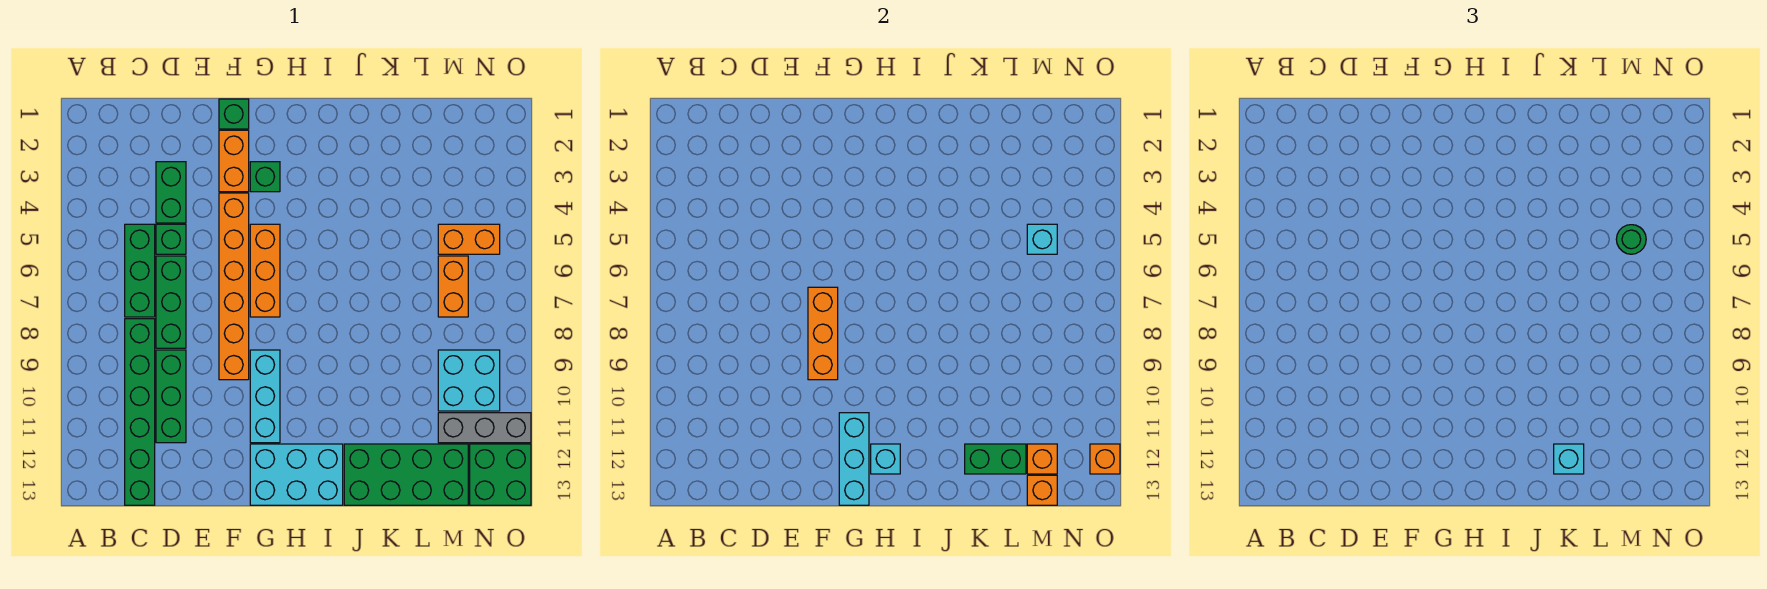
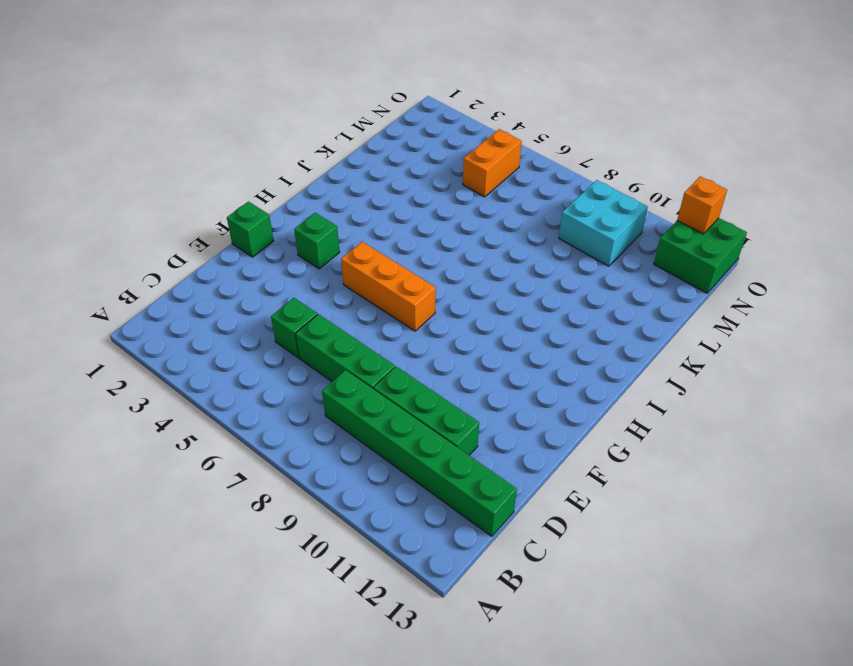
none -> green brick C5:C7 level 1
none -> green brick D3:D4 level 1
none -> orange brick F2:F3 level 1

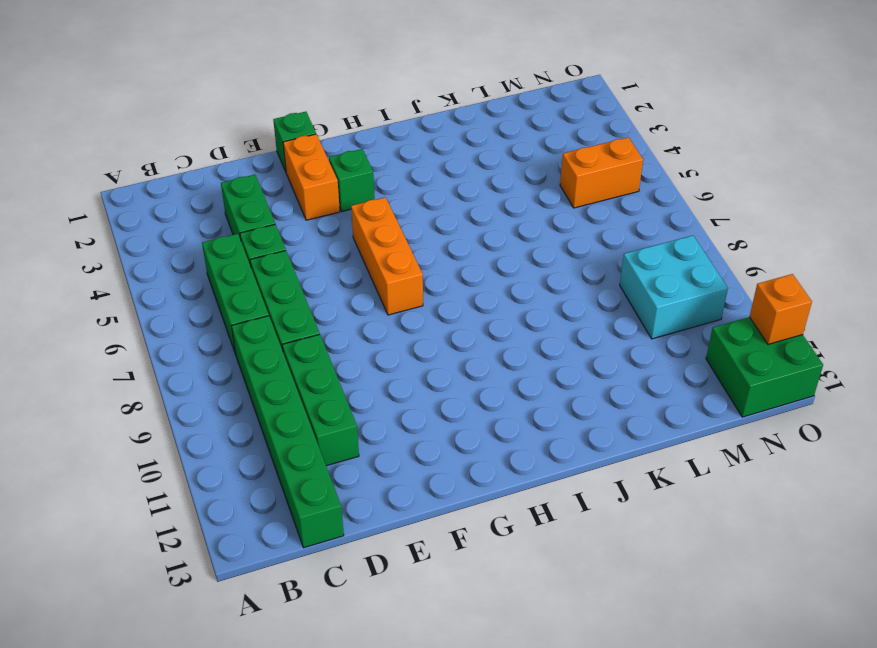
none -> orange brick F4:F9 level 1
none -> cyan brick G9:G11 level 1
none -> cyan brick G12:I13 level 1

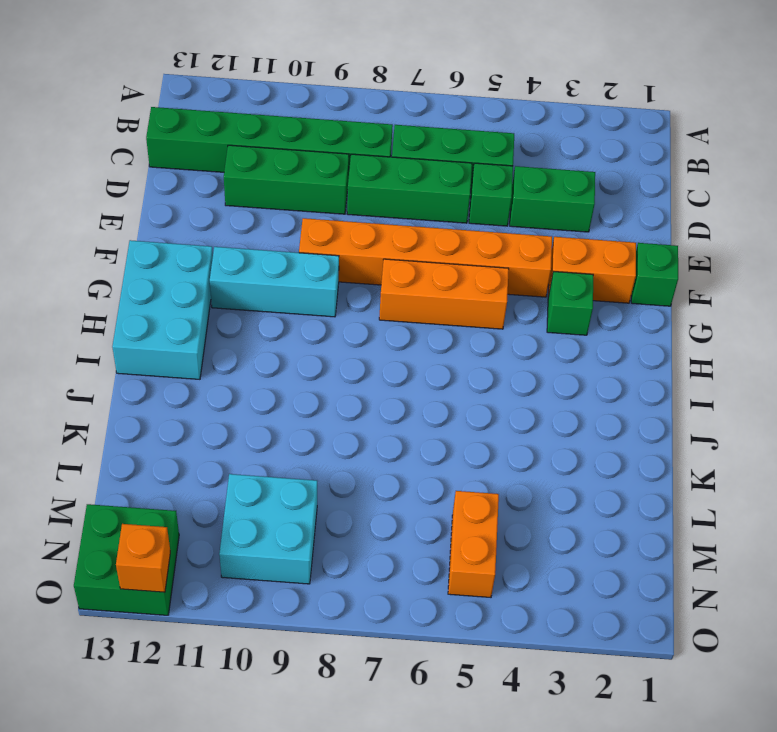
none -> green brick J12:M13 level 1
none -> orange brick M6:M7 level 1
none -> grey brick M11:O11 level 1

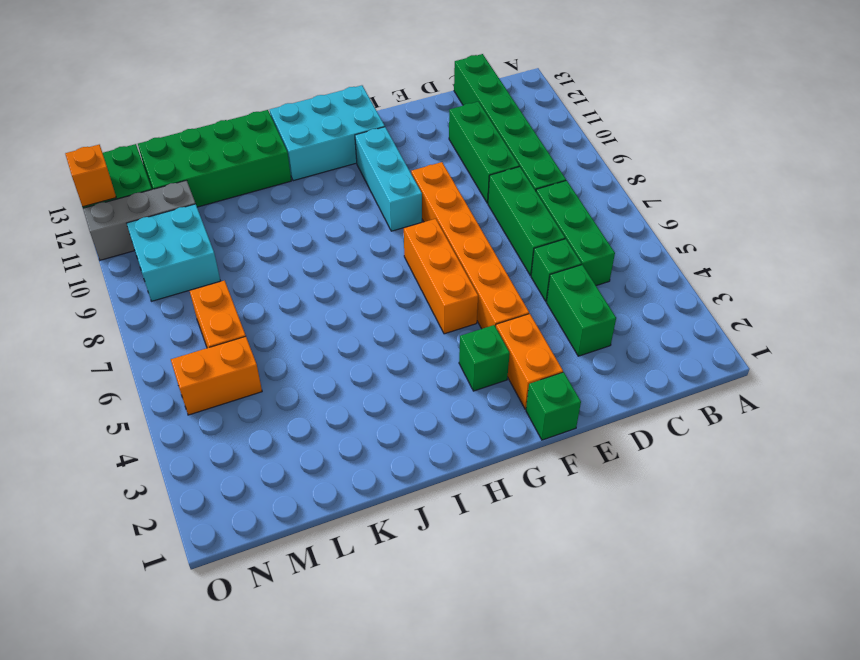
none -> orange brick F7:F9 level 2
none -> cyan brick G11:G13 level 2
none -> cyan brick H12 level 2

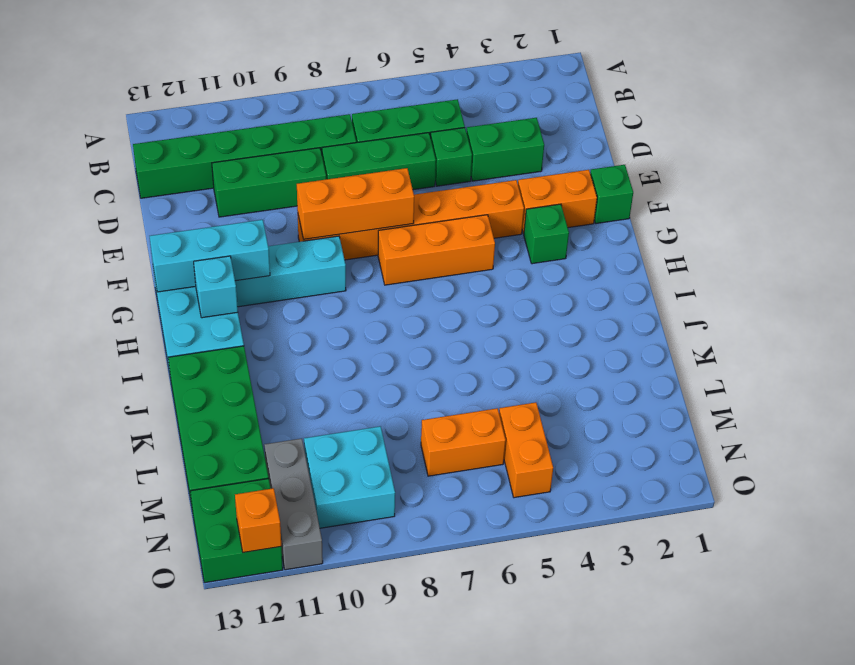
none -> green brick K12:L12 level 2
none -> cyan brick M5 level 2
none -> orange brick M12 level 2

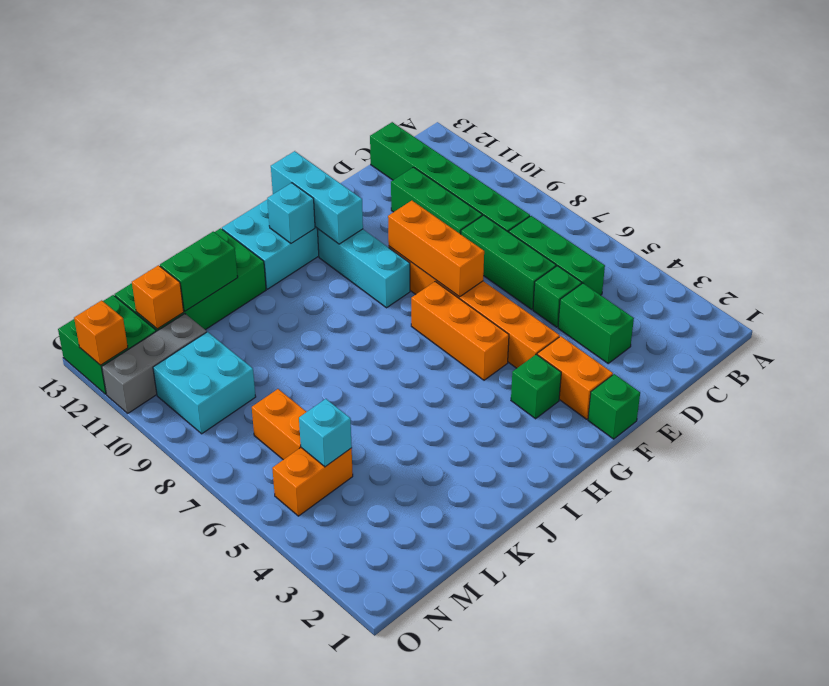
none -> orange brick M13 level 2
none -> cyan brick K12 level 3
none -> green round brick M5 level 3

